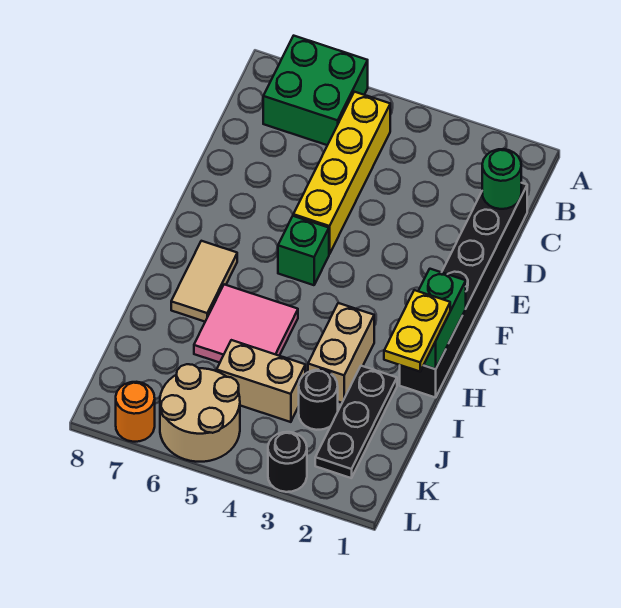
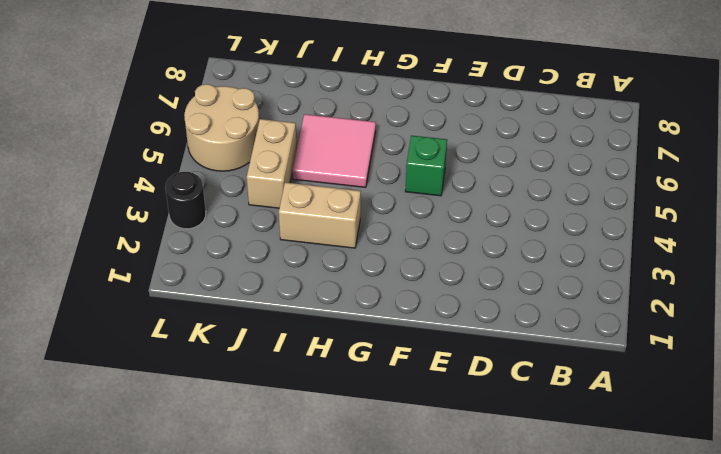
none -> green brick A6:B7 level 1
none -> yellow brick B5:E5 level 1
none -> black brick C1:H1 level 1

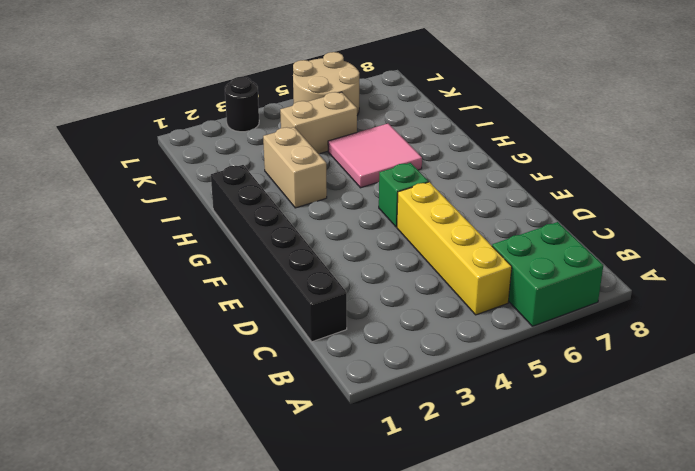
none -> tan tile G7:H7 level 1
none -> black plate I2:K2 level 1
none -> black round brick J3 level 1

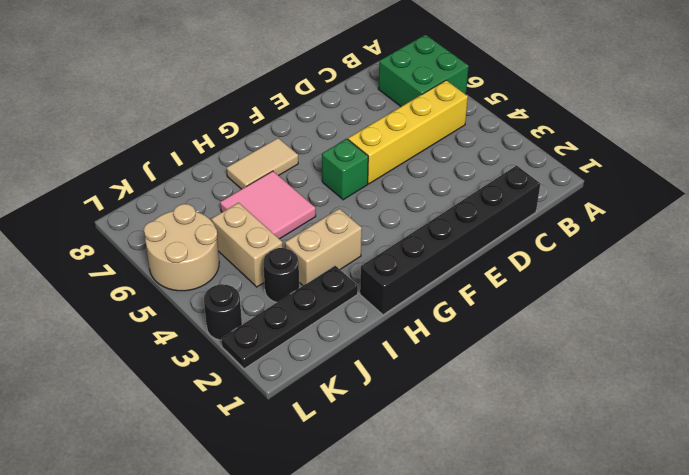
black plate I2:L2 level 1 -> black plate I2:K2 level 1
none -> orange round brick L7 level 1
none -> green round brick C1 level 2
none -> green brick G1:H1 level 2

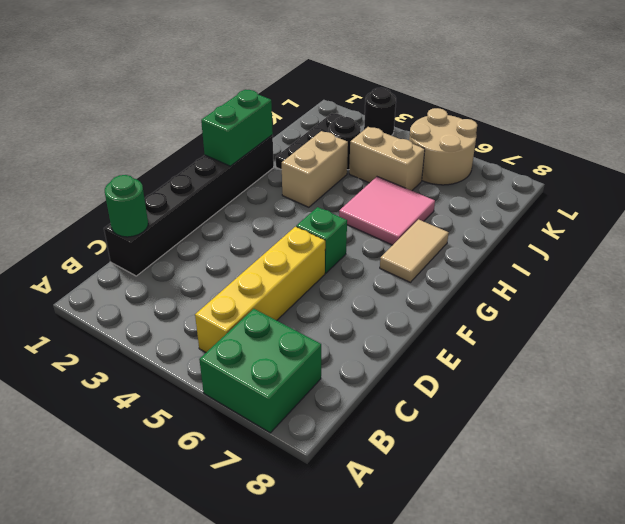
none -> orange round brick L7 level 1
none -> yellow plate H1:I1 level 3

